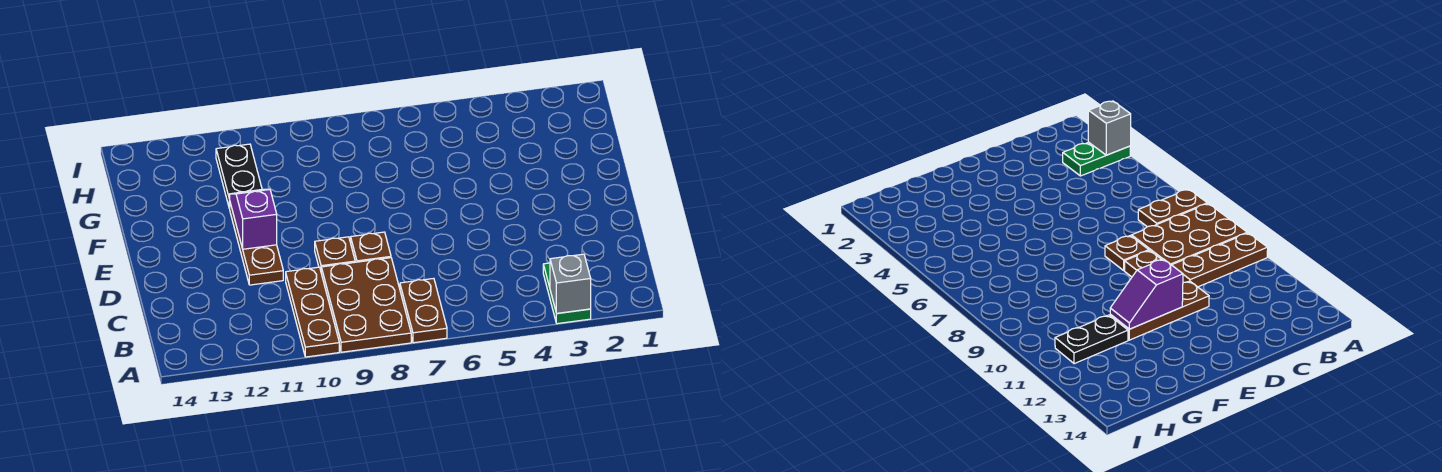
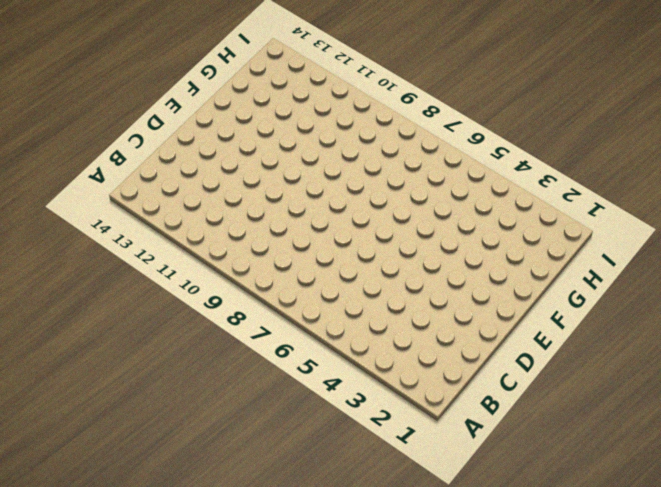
none -> green plate A3:B3 level 1
none -> brown plate A7:B7 level 1

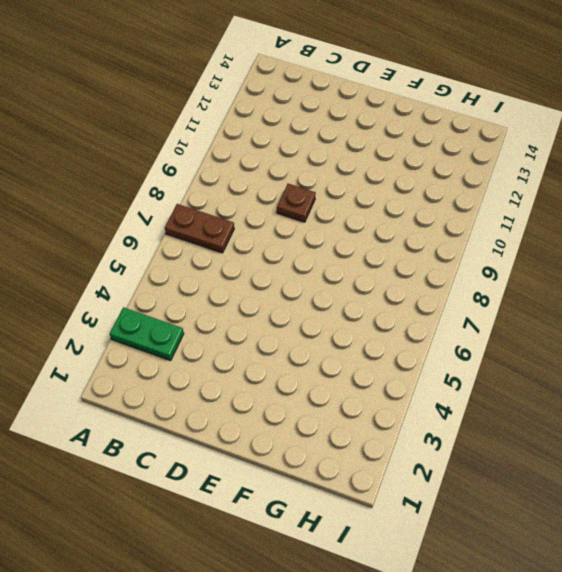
none -> brown plate A8:C9 level 1
none -> brown plate A10:C10 level 1

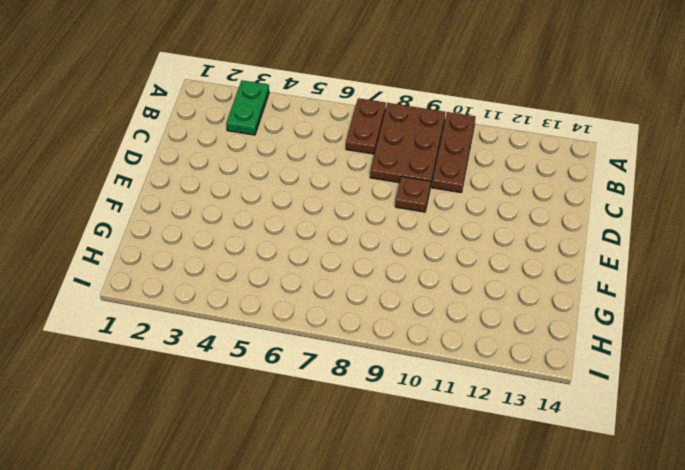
none -> brown plate D8 level 1
none -> brown plate D11:F11 level 1

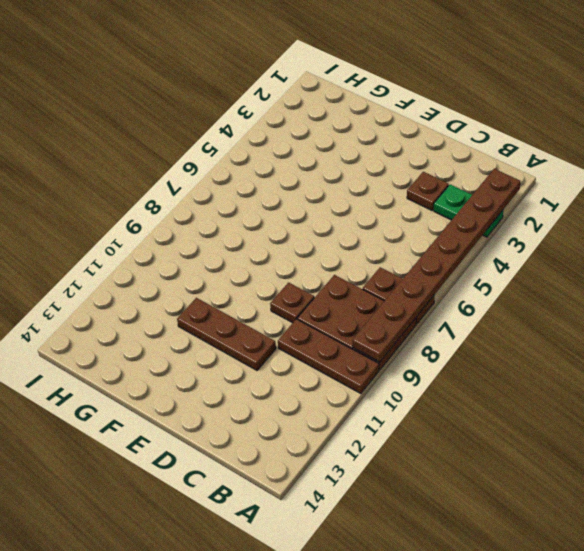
brown plate A2:A9 level 2 -> grey brick A3 level 2
brown plate C3 level 1 -> brown plate D8 level 1
none -> black plate G11:H11 level 1
none -> purple slope E11:F11 level 2 top E

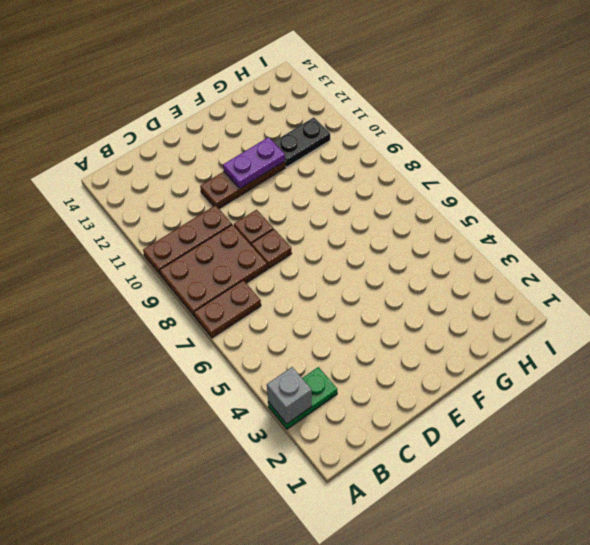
purple plate E11:F11 level 2 -> purple slope E11:F11 level 2 top E

